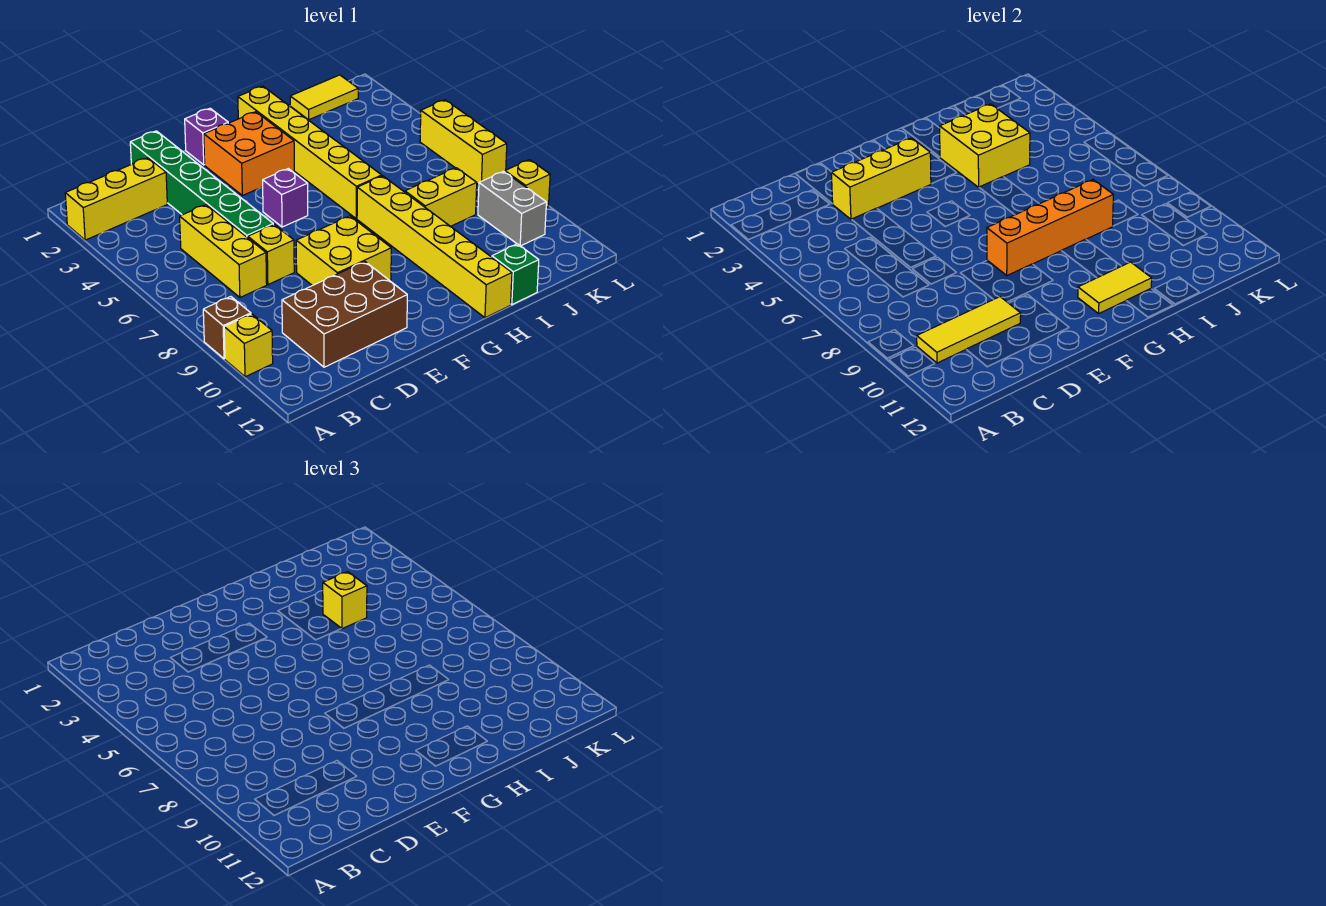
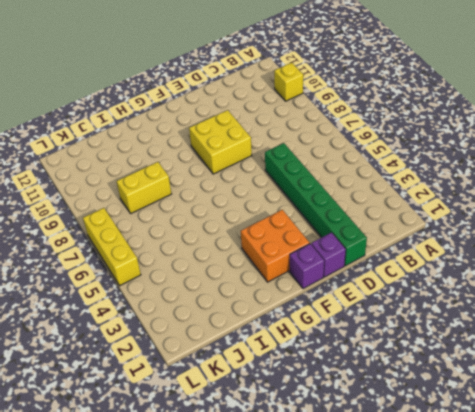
purple brick E1 level 1 -> purple brick F5 level 1
none -> yellow brick A2:C2 level 1
none -> brown brick A9 level 1
none -> yellow brick C5:C7 level 1

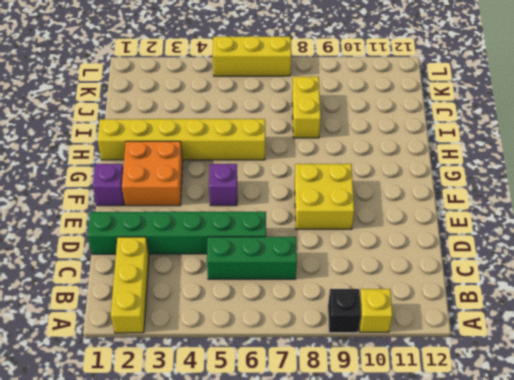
black brick A9 level 1 -> brown brick A9 level 1
green brick C5:C7 level 1 -> yellow brick C5:C7 level 1
none -> brown brick C10:E11 level 1
none -> yellow brick D7 level 1
none -> yellow brick H7:H12 level 1

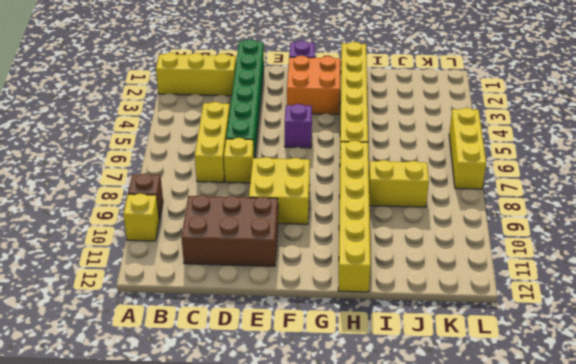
none -> green brick I12 level 1
none -> yellow tile J1:K1 level 1
none -> grey brick K9:K10 level 1

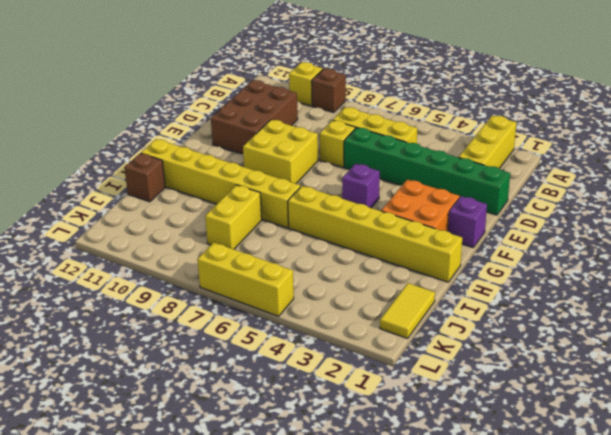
brown brick I12 level 1 -> green brick I12 level 1
none -> grey brick K9:K10 level 1
none -> yellow brick L9 level 1
none -> yellow tile B10:D10 level 2

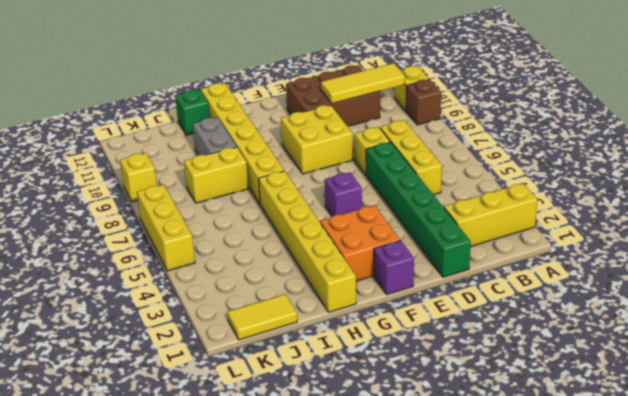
grey brick I9:I10 level 1 -> grey brick K9:K10 level 1
none -> yellow brick D3:F3 level 2
none -> orange brick F8:I8 level 2
none -> yellow tile G11:H11 level 2

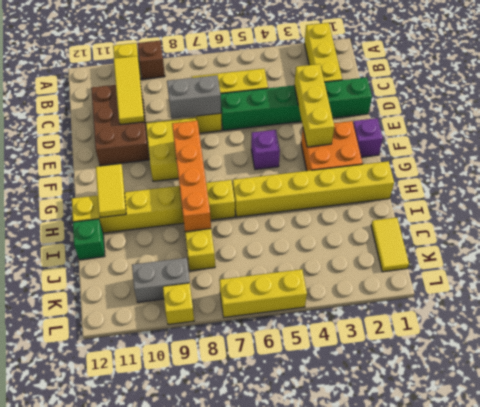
grey brick D7:D8 level 2 -> none
none -> yellow brick H3:I4 level 2
none -> yellow brick I4 level 3

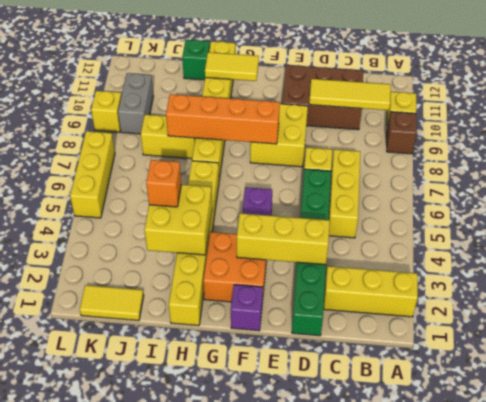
orange brick I4 level 3 -> yellow brick I4 level 3

